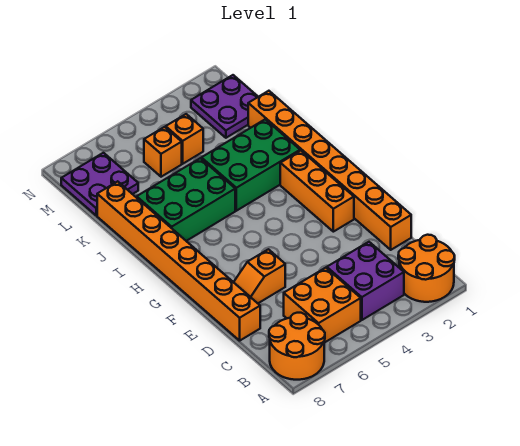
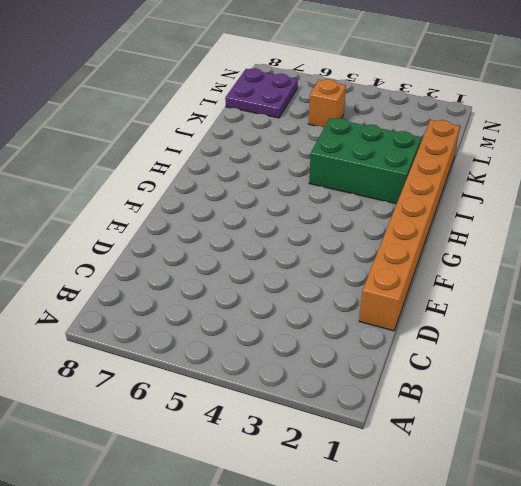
none -> orange round brick A1:B2 level 1
none -> orange round brick A7:B8 level 1
none -> purple brick B3:C4 level 1

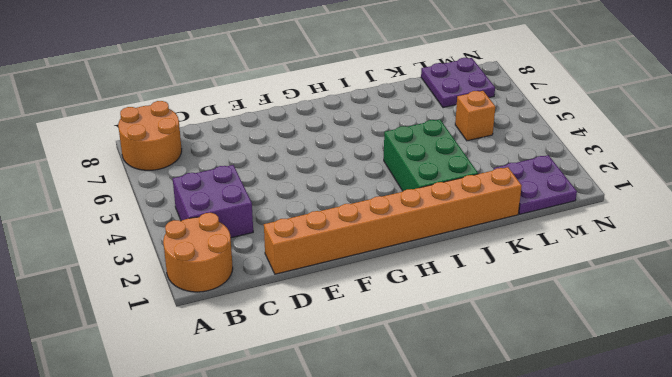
none -> orange brick B5:C6 level 1
none -> orange brick D8:K8 level 1
none -> orange slope E6:E7 level 1 top 6

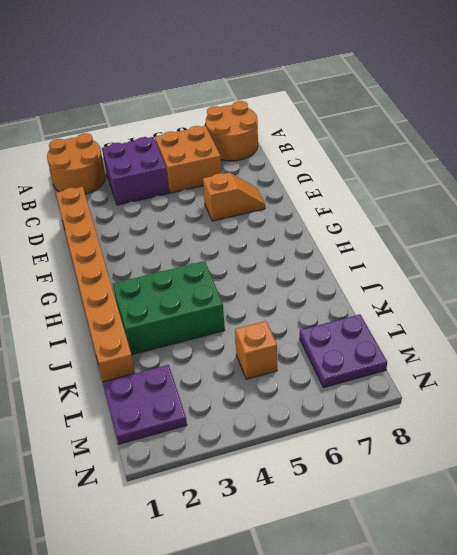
none -> orange brick D8:K8 level 1
none -> orange brick F2:H2 level 1
none -> green brick I5:J7 level 1

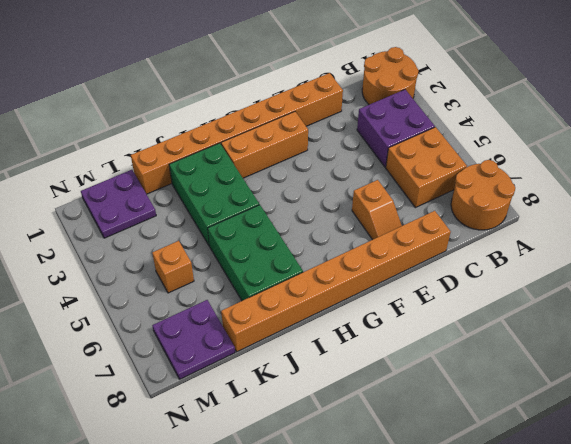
none -> orange brick L4 level 1

